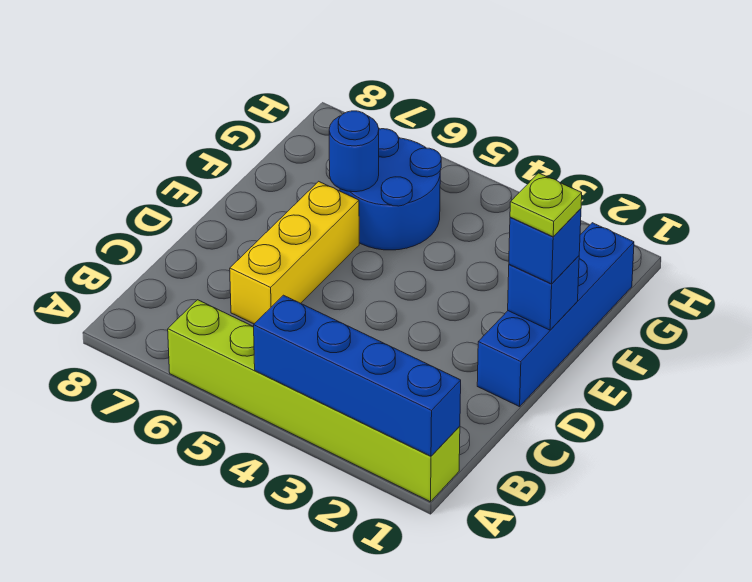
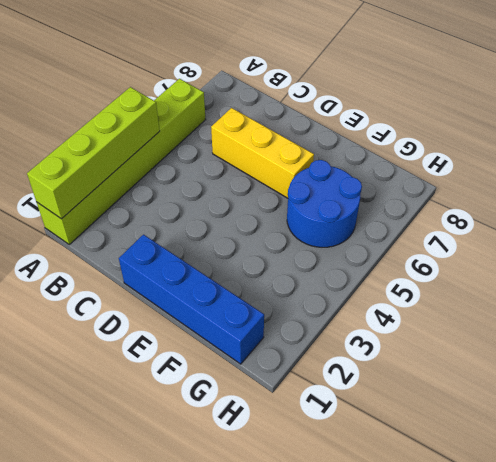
lime brick A1:A4 level 2 -> blue brick A1:A4 level 2
none -> blue brick E1 level 2
none -> blue round brick F6 level 2

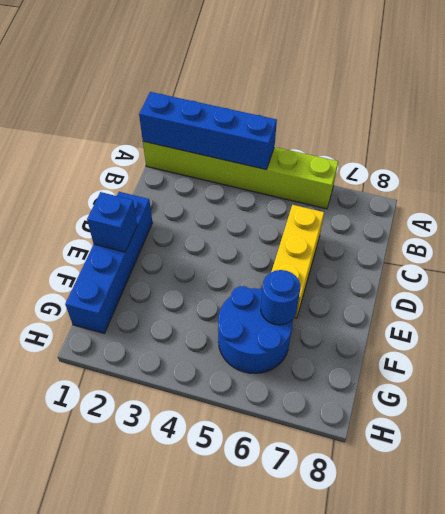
none -> blue brick E1 level 3
none -> lime plate E1 level 4

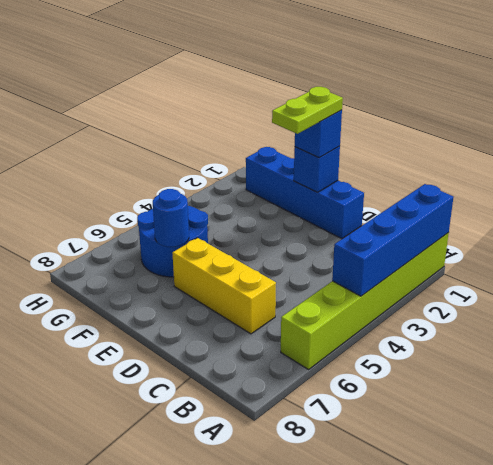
lime plate E1:E2 level 4 -> lime plate E1 level 4

